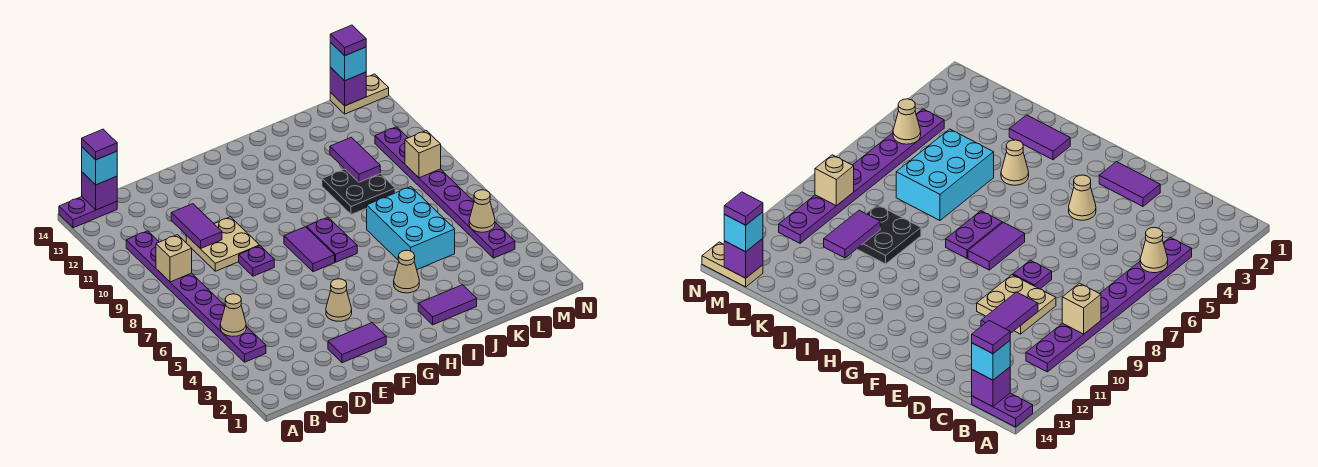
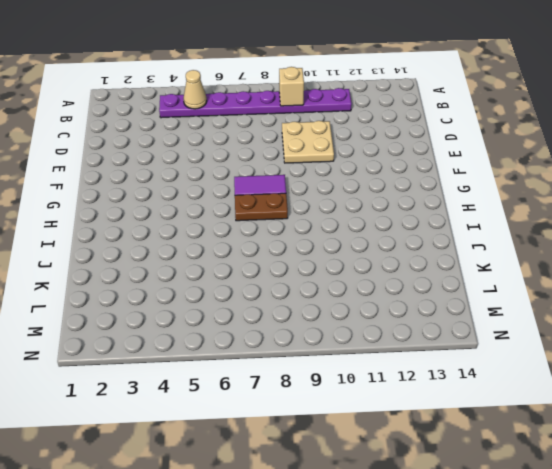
brown plate H7:H8 level 1 -> purple plate H7:H8 level 1
none -> purple plate A14:B14 level 1
none -> purple tile E2:F2 level 1
none -> purple plate E8 level 1

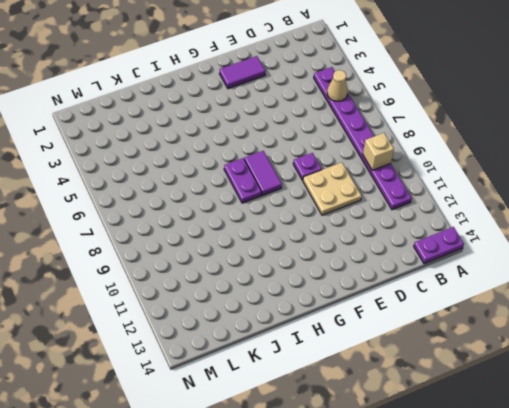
none -> tan cone F4 level 1
none -> purple tile I2:J2 level 1
none -> tan cone I4 level 1

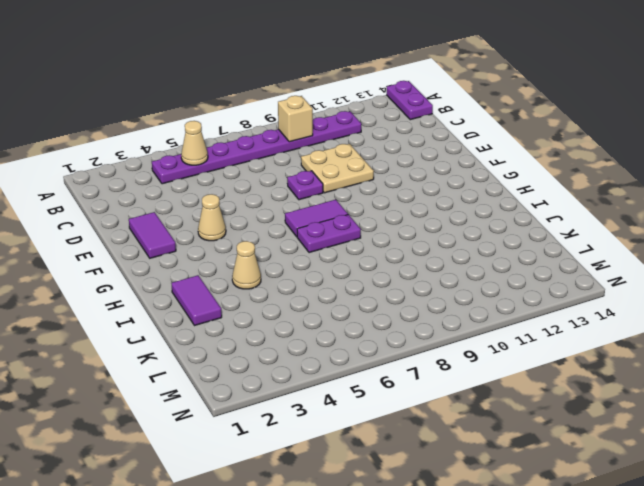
none -> cyan brick J5:K7 level 1
none -> black plate J9:K10 level 1
none -> purple plate M4:M11 level 1

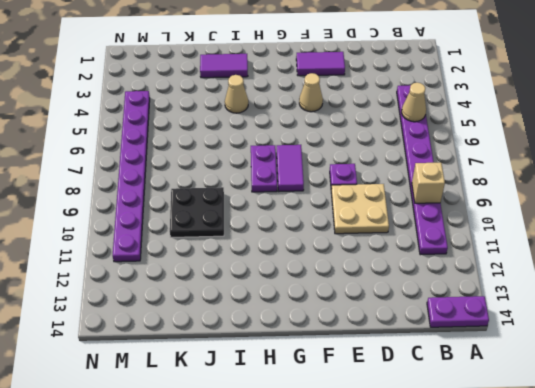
none -> cyan brick J5:K7 level 1
none -> tan plate M14:N14 level 1
none -> purple brick B14 level 2

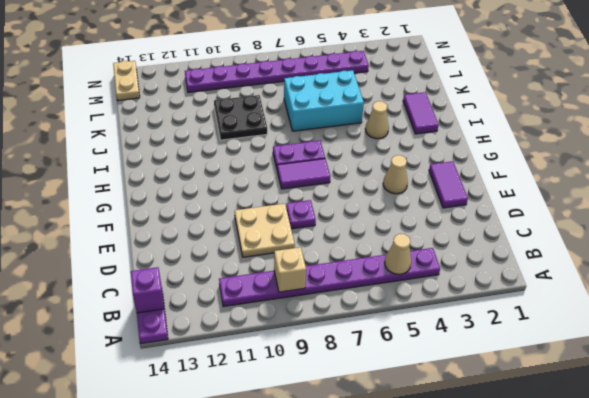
none -> purple tile D10:D11 level 2
none -> purple tile K10:K11 level 2
none -> tan cone M5 level 2

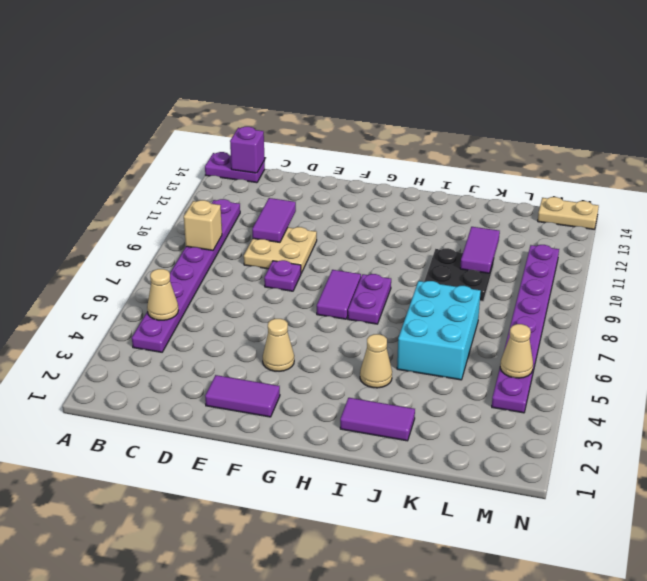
none -> tan brick M9 level 2
none -> purple brick M14 level 2
none -> cyan brick B14 level 3

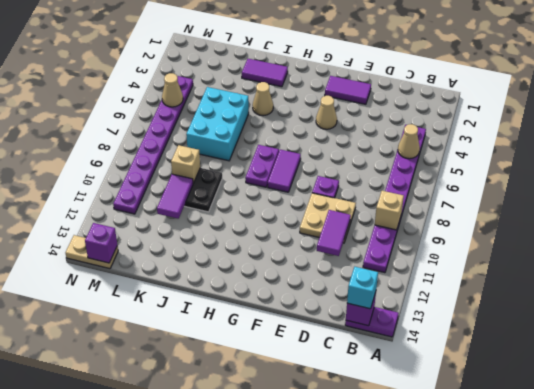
tan brick K9 level 2 -> tan brick M9 level 2
none -> cyan brick M14 level 3
none -> purple tile B14 level 4
none -> purple tile M14 level 4

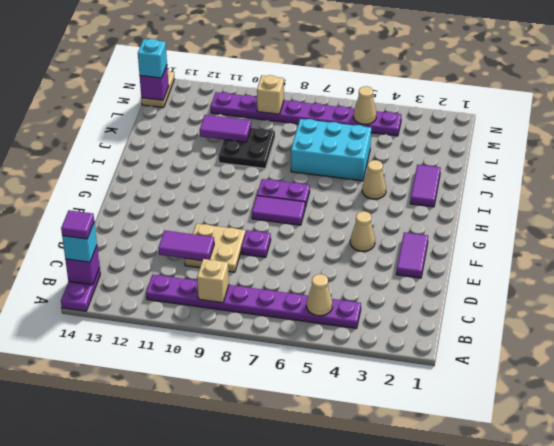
none -> purple tile M14 level 4

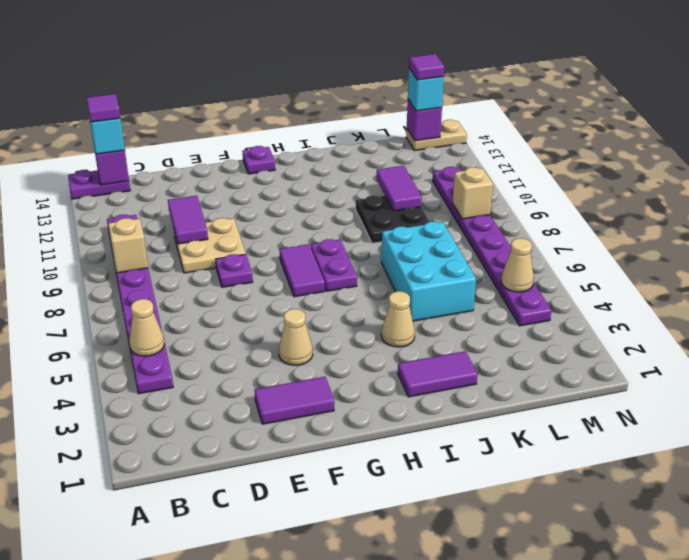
purple plate G14 level 1 -> none

